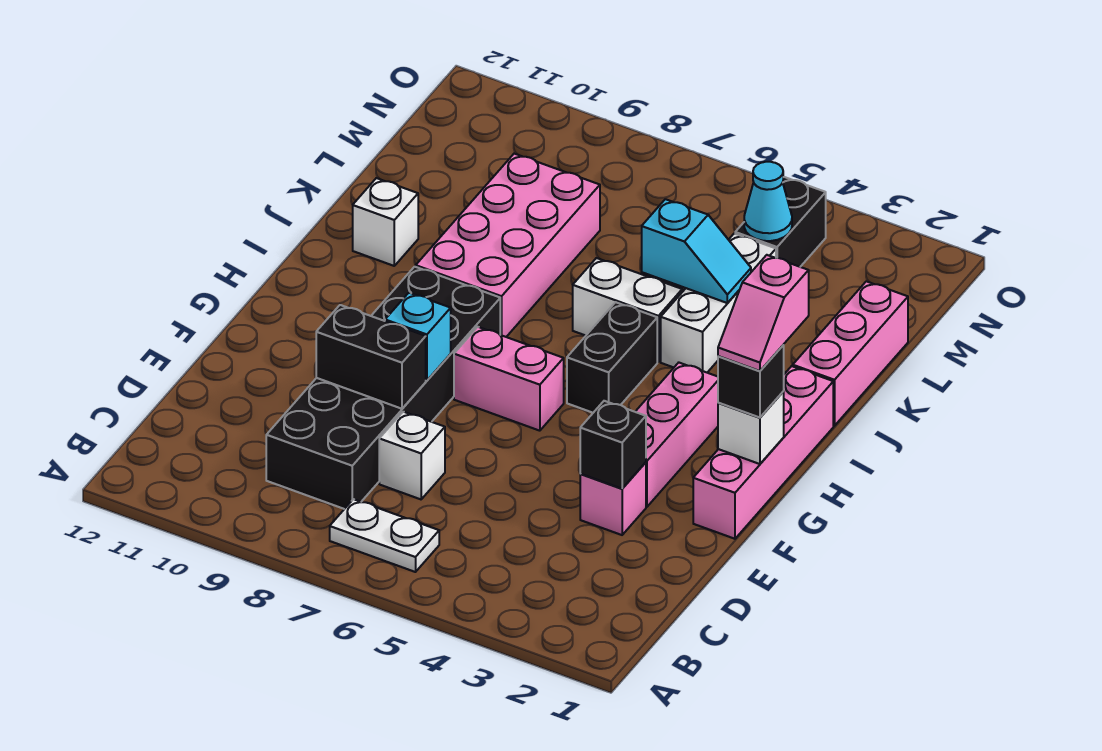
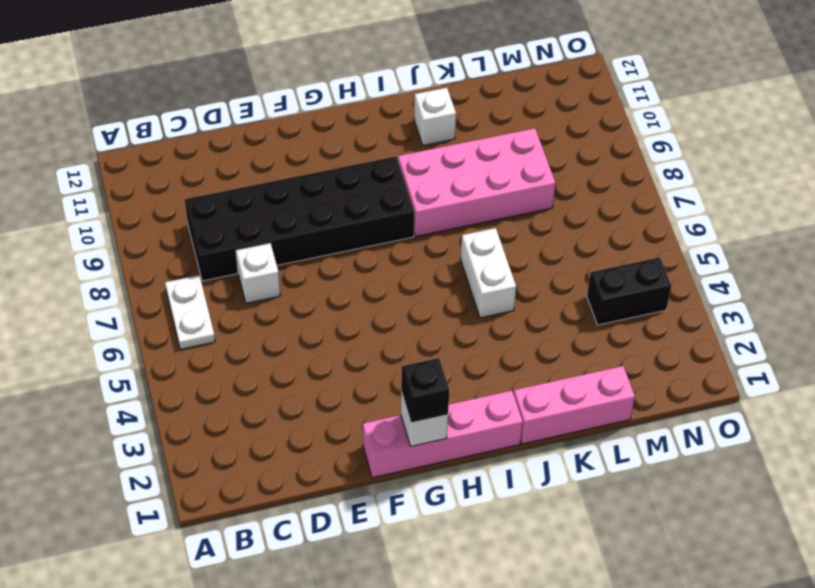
none -> pink brick E3 level 1
none -> pink brick F3:H3 level 1
none -> pink brick G6:G7 level 1

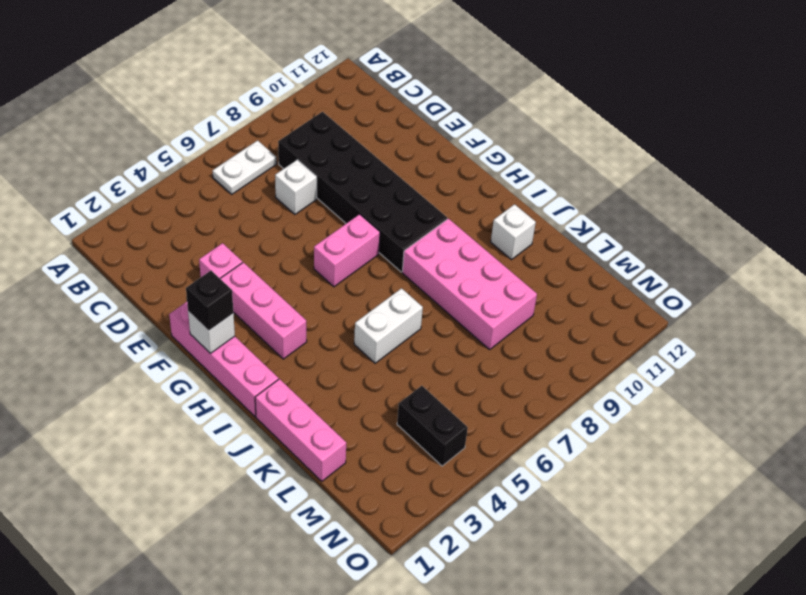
none -> black brick H5:I5 level 1
none -> white brick J4:L4 level 1
none -> black brick E3 level 2

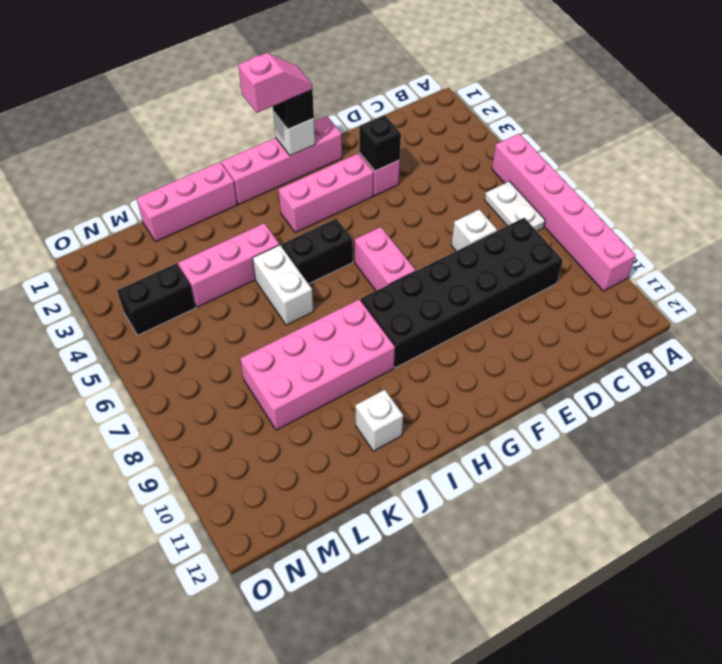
pink brick A5:A10 level 1 -> none
pink brick J4:L4 level 1 -> white brick J4:L4 level 1
none -> black brick E8:E9 level 2
none -> cyan brick F8 level 2
none -> cyan slope K4:K5 level 2 top 5

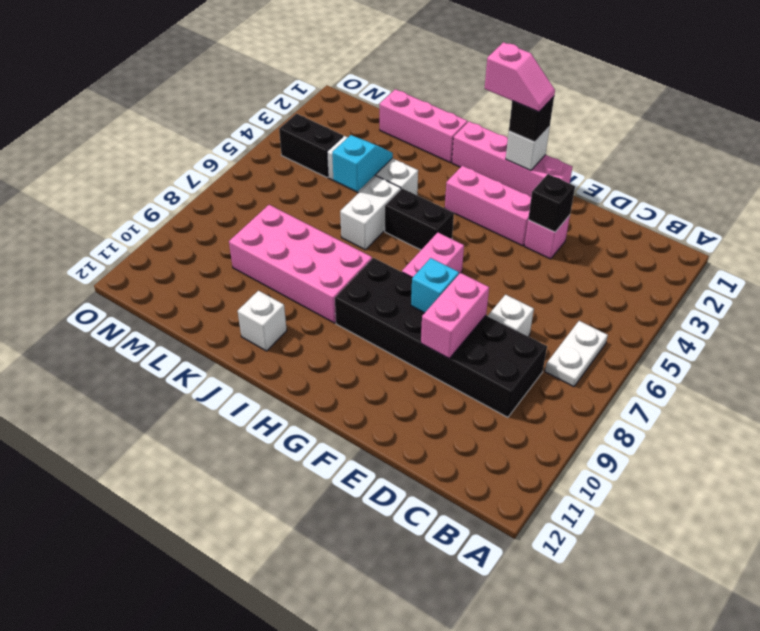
pink brick E8:E9 level 2 -> black brick E8:E9 level 2
none -> cyan cone M4 level 2

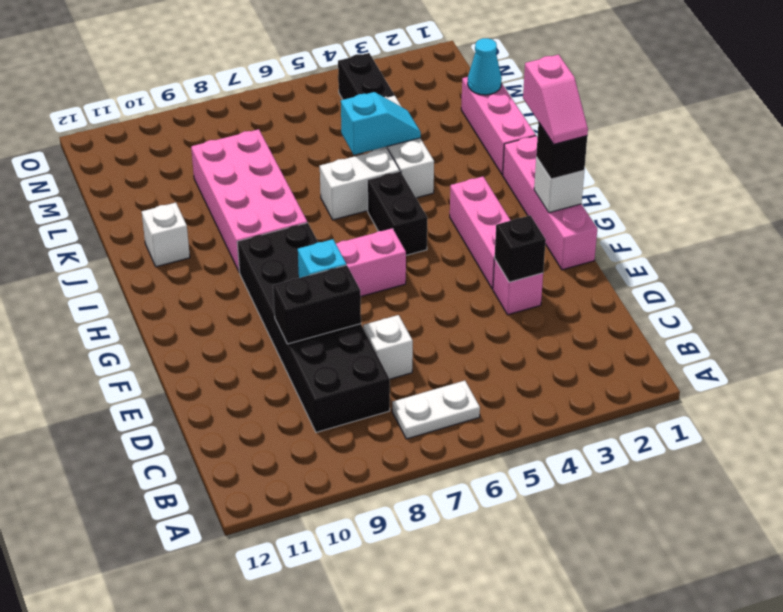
cyan cone L1 level 2 -> cyan cone M4 level 2

